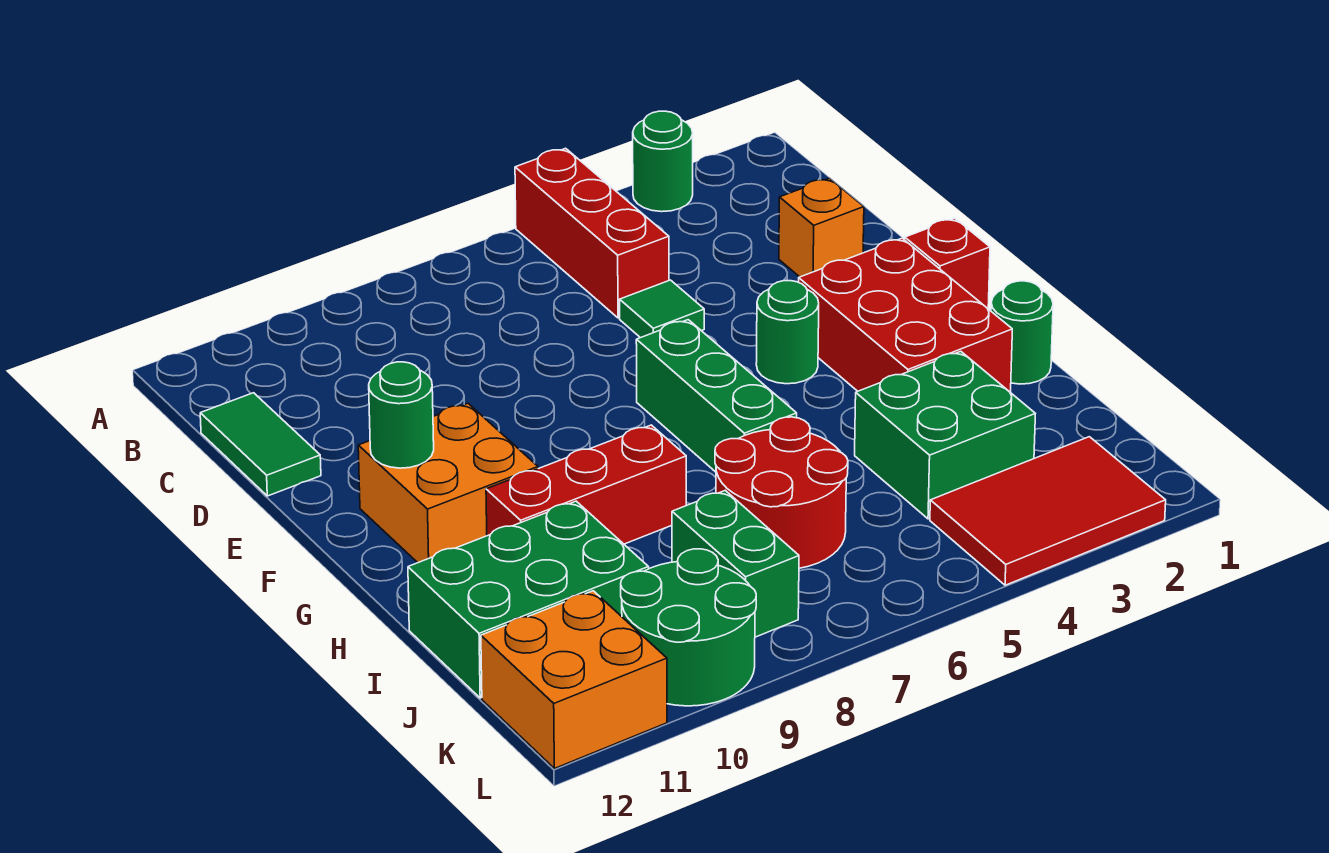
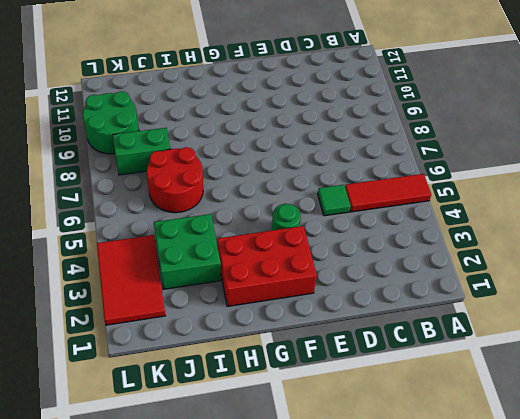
red tile A5:C5 level 1 -> red brick A5:C5 level 1
none -> green round brick A3 level 1
none -> green tile C12:D12 level 1
none -> orange brick D2 level 1

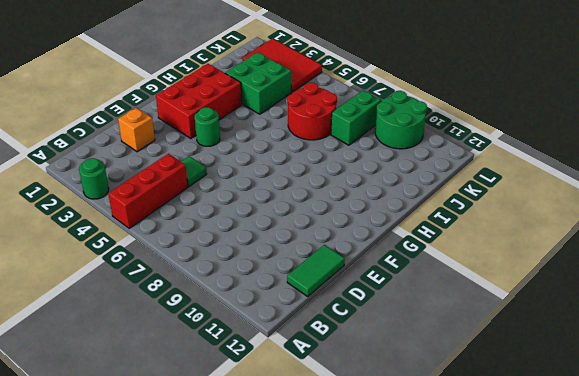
none -> red brick F1 level 1
none -> green brick F6:H6 level 1
none -> orange brick F10:G11 level 1

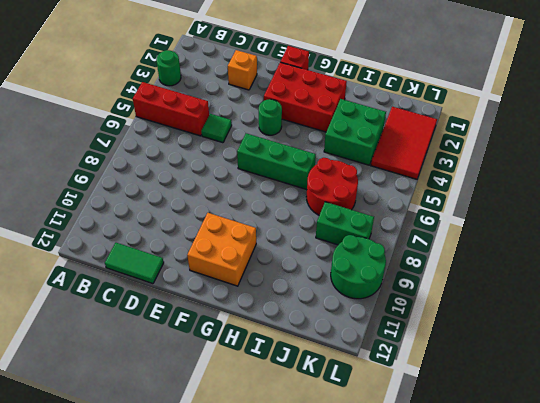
none -> green round brick H1 level 1
none -> red brick H8:H10 level 1
none -> green brick I10:J12 level 1

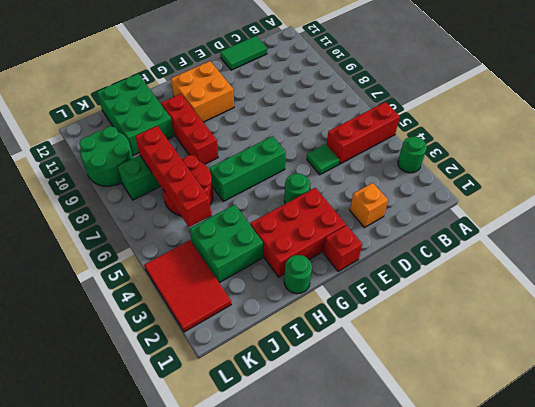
red brick J5:J8 level 2 -> none
none -> orange brick K11:L12 level 1
none -> green round brick F11 level 2

